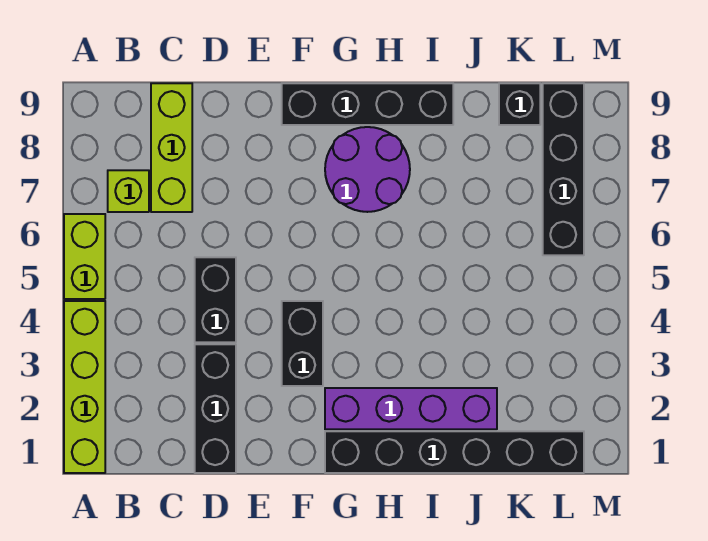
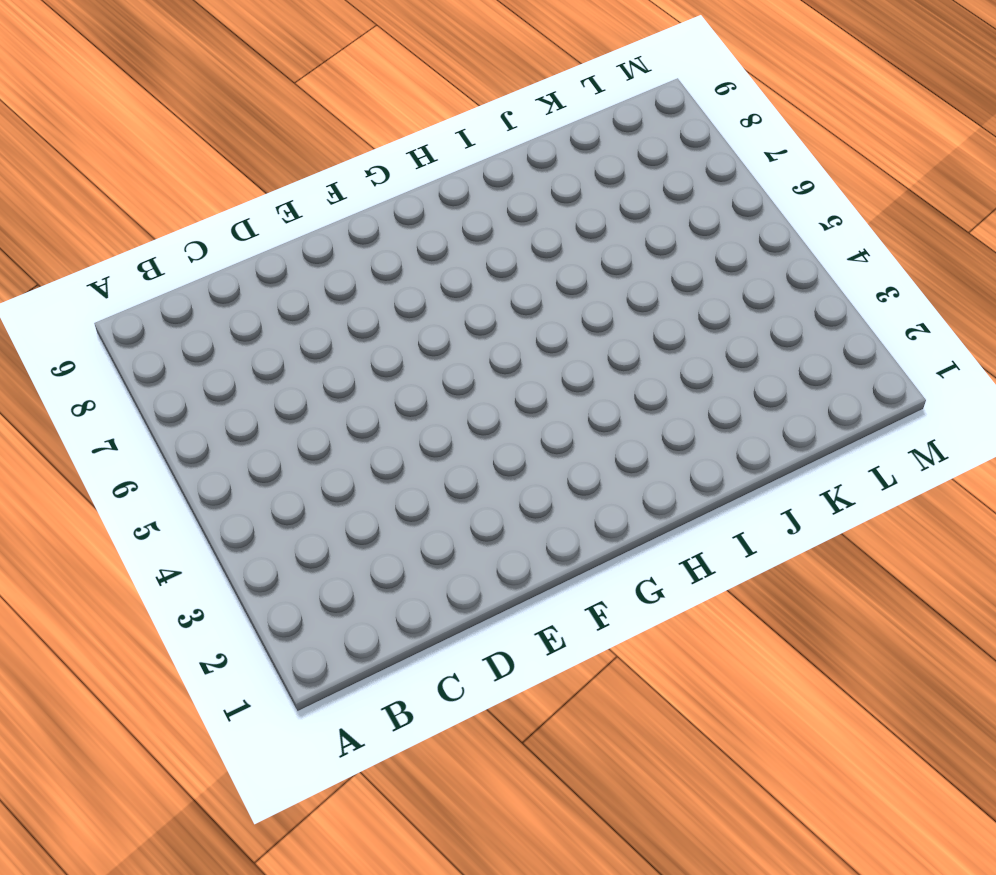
none -> lime brick A1:A4 level 1
none -> lime brick A5:A6 level 1
none -> lime brick B7 level 1

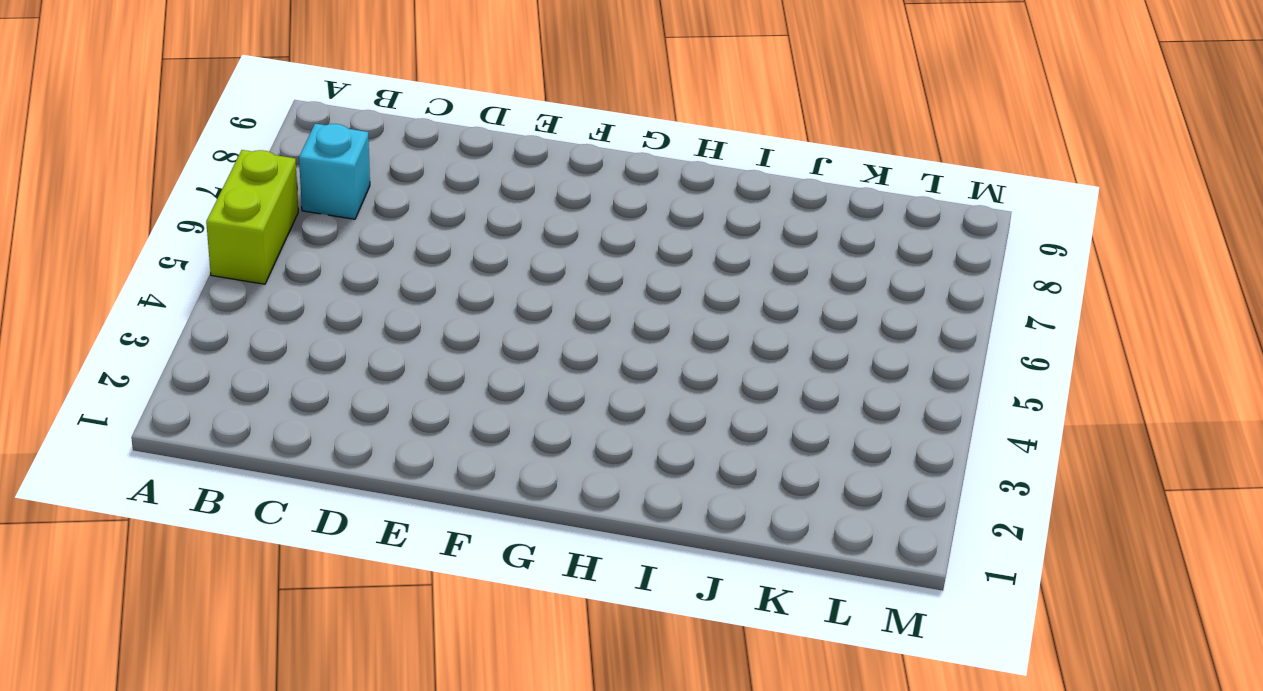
cyan brick B7 level 1 -> lime brick B7 level 1
none -> lime brick A1:A4 level 1
none -> lime brick C7:C9 level 1
none -> black brick D1:D3 level 1

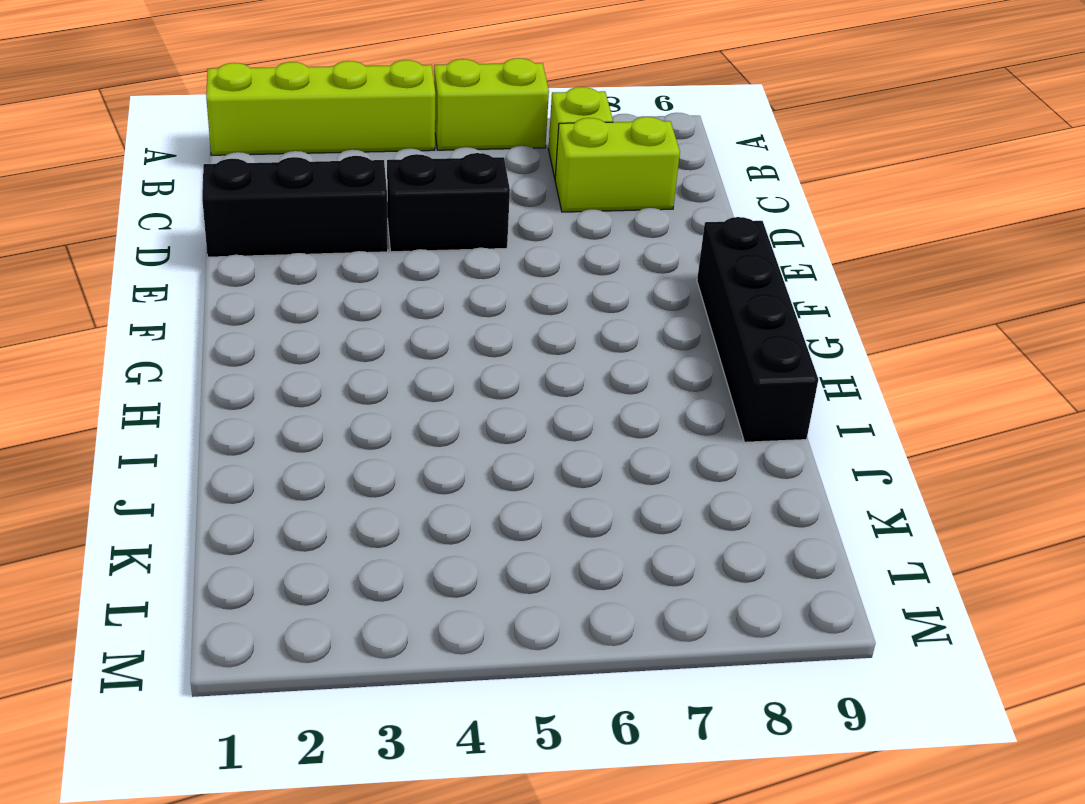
lime brick C7:C8 level 1 -> lime brick C7:C9 level 1
none -> black brick F3:F4 level 1
none -> black brick G1:L1 level 1
none -> purple brick G2:J2 level 1

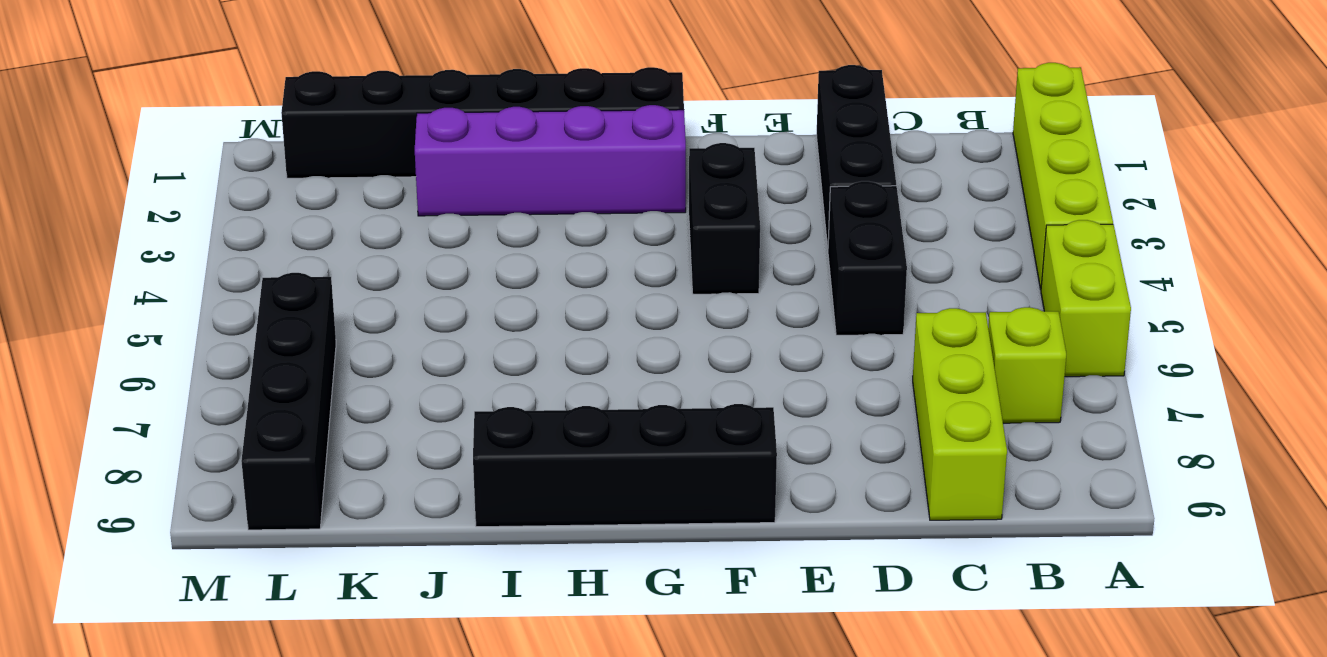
none -> purple round brick G7:H8 level 1
none -> black brick K9 level 1

